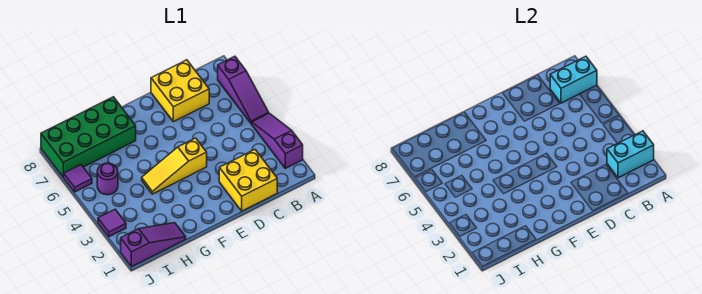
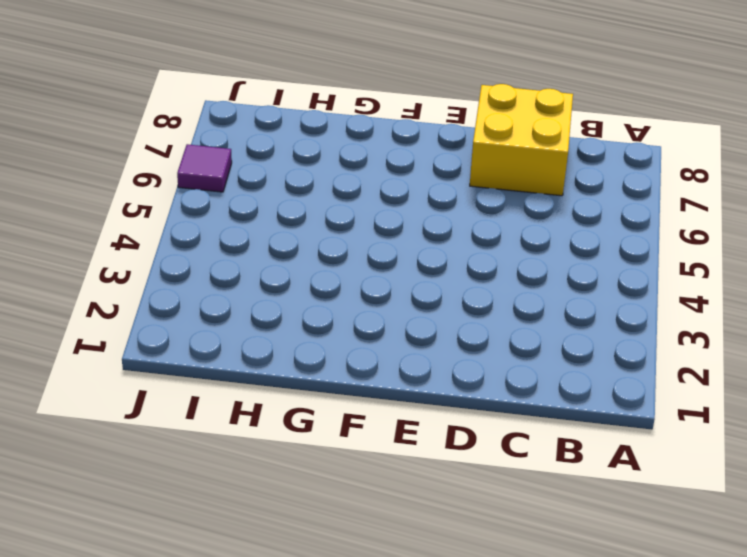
none -> purple slope A2:A4 level 1 top 2
none -> purple slope A5:A7 level 1 top 7
none -> yellow brick C1:D2 level 1

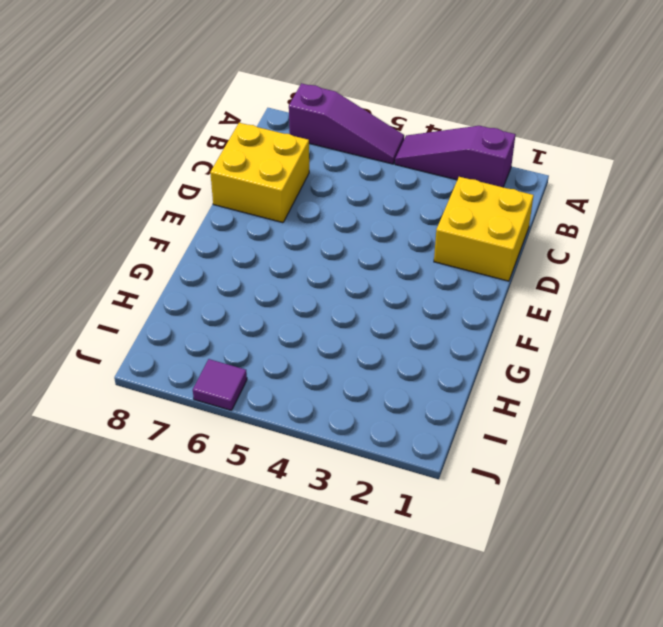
none -> yellow slope E4:G4 level 1 top E
none -> green brick G7:J8 level 1
none -> purple slope H1:J1 level 1 top J

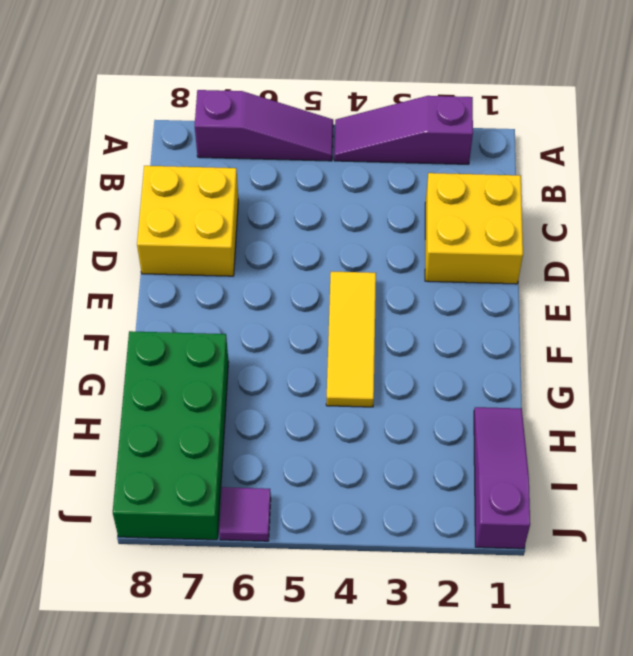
yellow tile E4:G4 level 1 -> yellow slope E4:G4 level 1 top E
none -> purple round brick I5 level 1
none -> purple tile J3 level 1
none -> cyan brick A2:B2 level 2

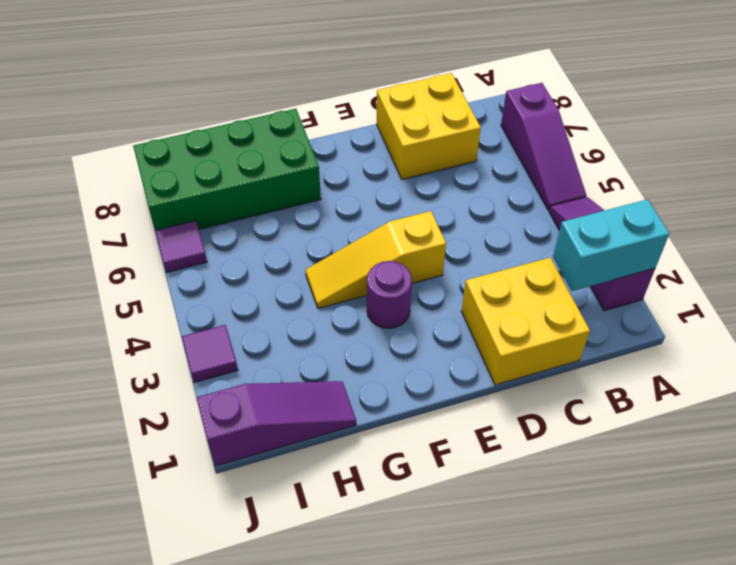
purple round brick F3 level 1 -> purple round brick I5 level 1
none -> cyan brick A7:B7 level 2

